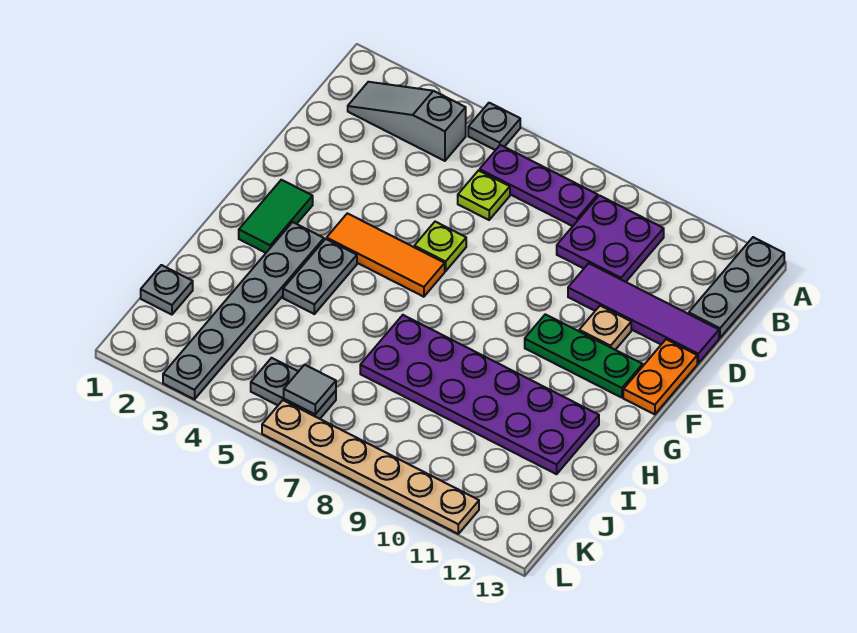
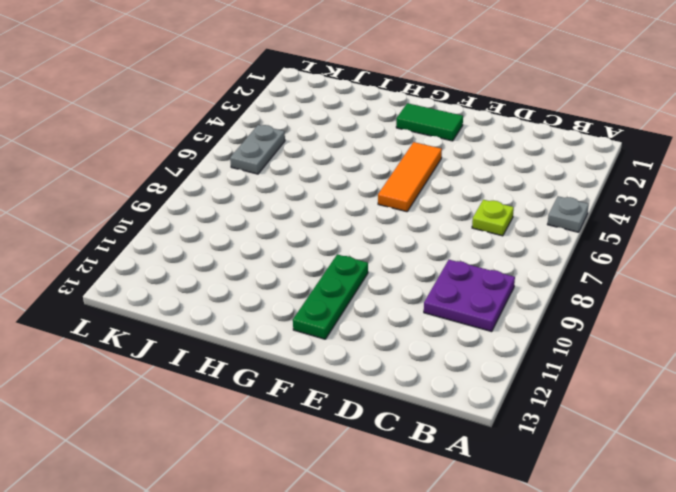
none -> grey plate A13:C13 level 1
none -> grey slope B2:B4 level 1 top 4
none -> purple plate B6:B8 level 1

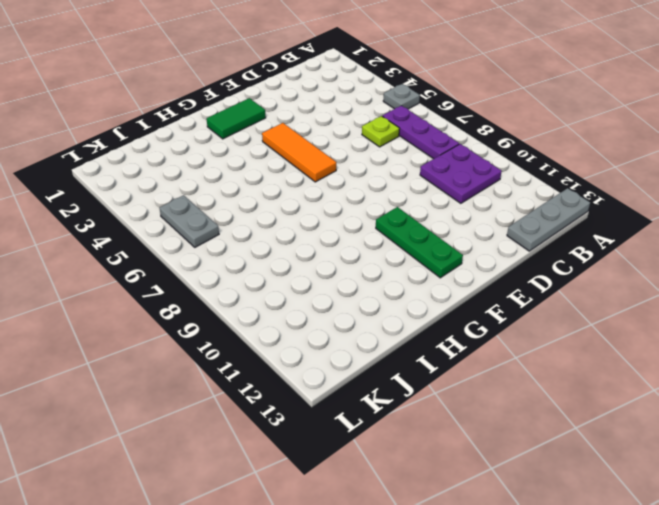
none -> grey slope B2:B4 level 1 top 4
none -> purple tile D10:D13 level 1
none -> lime plate E6 level 1

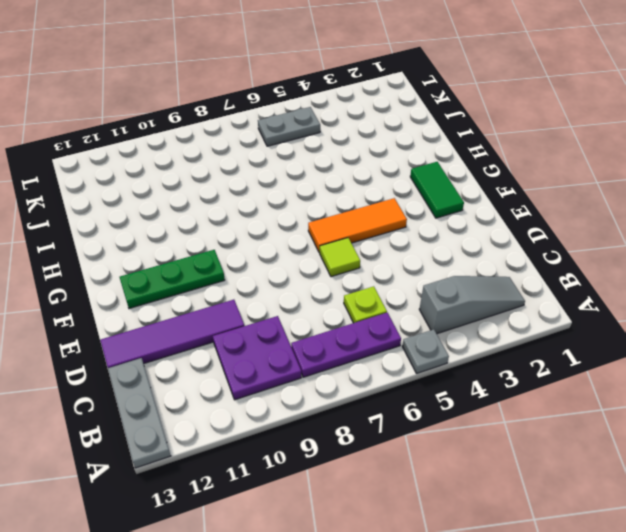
lime tile E6 level 1 -> lime plate E6 level 1
none -> tan plate E11 level 1
none -> orange plate E13:F13 level 1
none -> grey plate G3:L3 level 1

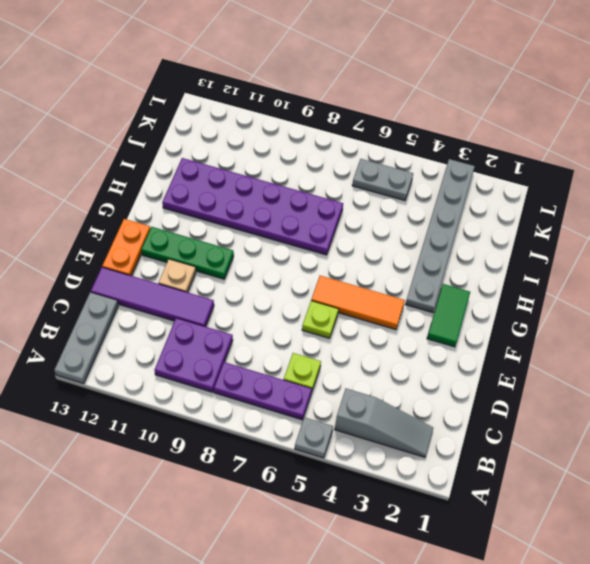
none -> grey plate G4:H4 level 1
none -> grey plate J1 level 1
none -> tan plate L6:L11 level 1

